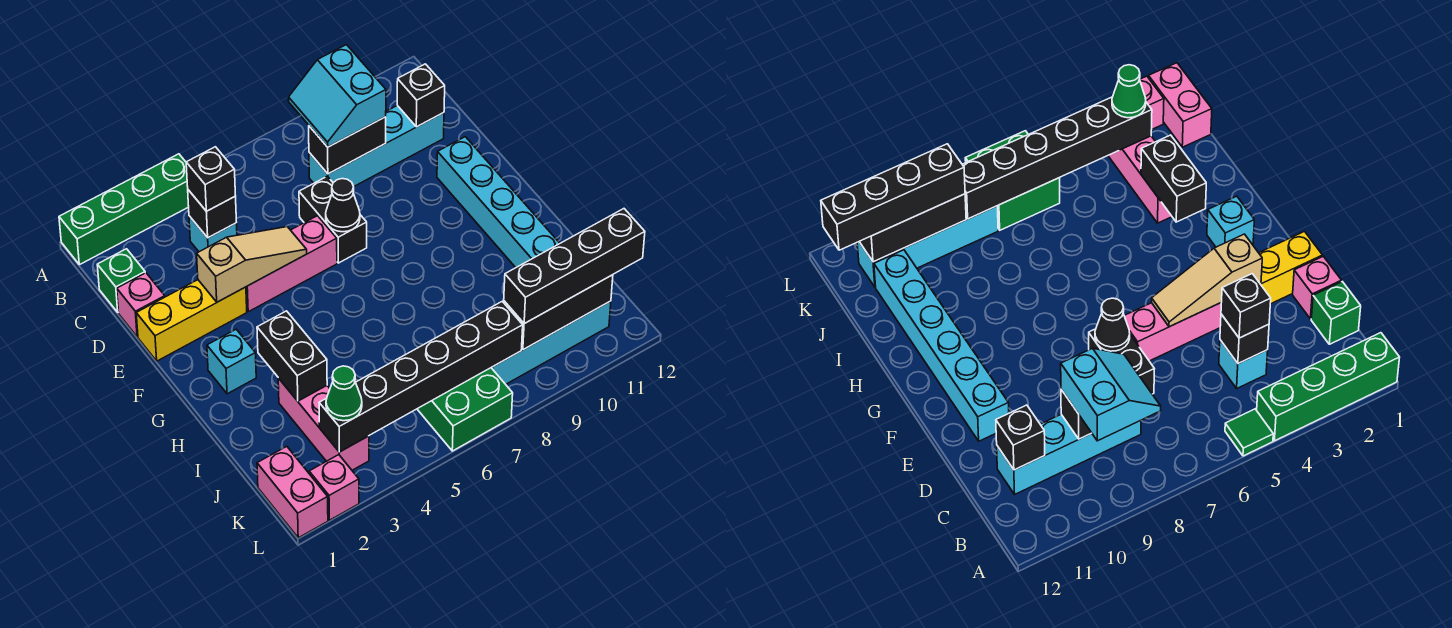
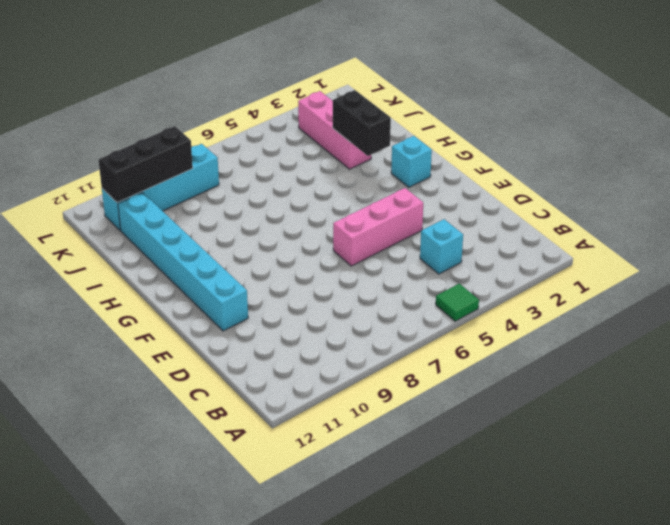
none -> green brick A1:A4 level 1
none -> green brick C1 level 1
none -> cyan brick C8:C11 level 1

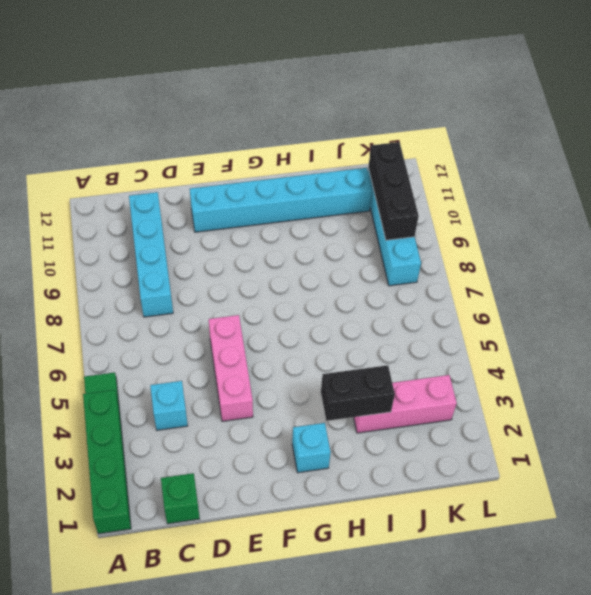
none -> pink brick D1 level 1
none -> black brick D7:E7 level 1
none -> yellow brick E1:E3 level 1

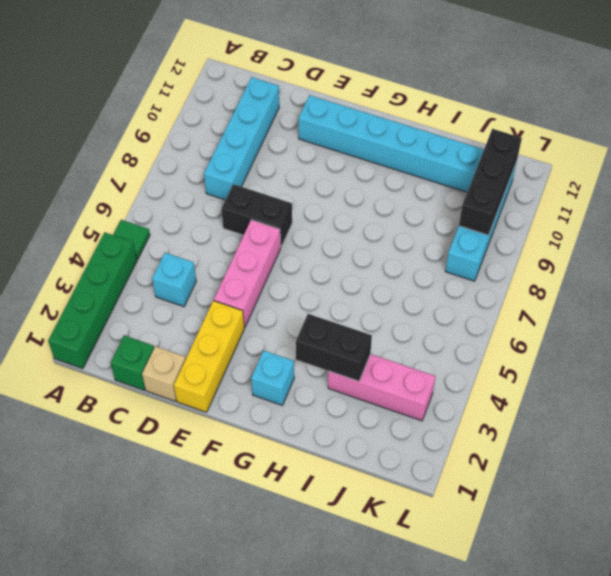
tan brick D1 level 1 -> pink brick D1 level 1
none -> pink brick K1:L1 level 1
none -> green brick K6:L7 level 1
none -> pink brick L2 level 1

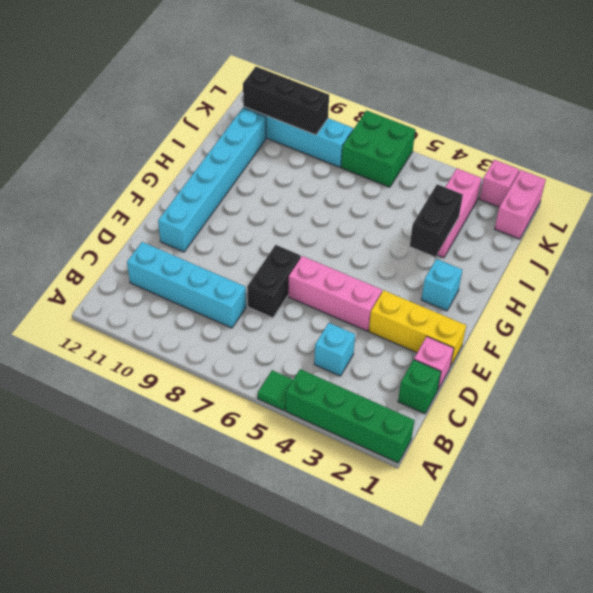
none -> black brick C4 level 2
none -> black brick C8:C9 level 2
none -> black brick C11 level 2

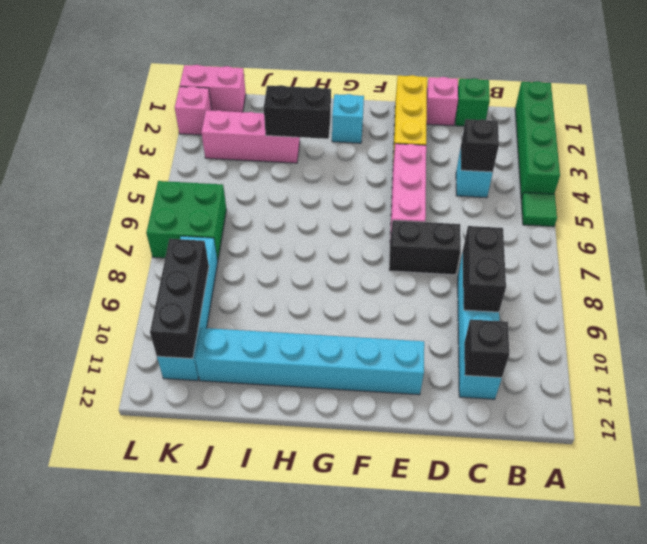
none -> tan slope E3:E5 level 2 top 3
none -> black cone E7 level 2
none -> black brick K3:K8 level 2

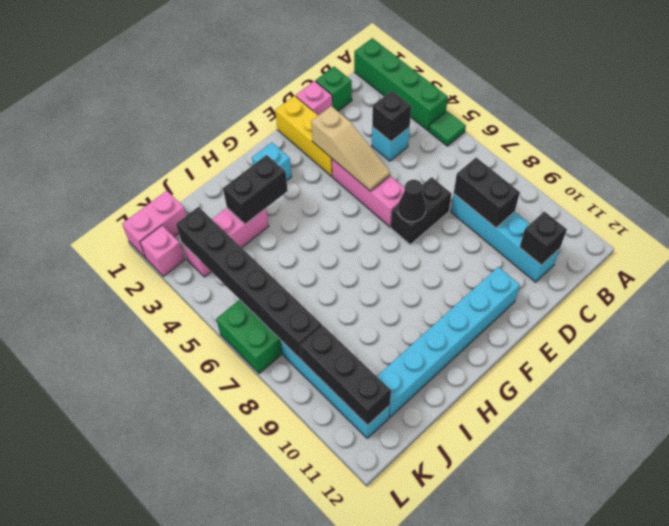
none -> cyan slope B8:C9 level 3 top 9
none -> black brick C4 level 3
none -> green cone K3 level 3

